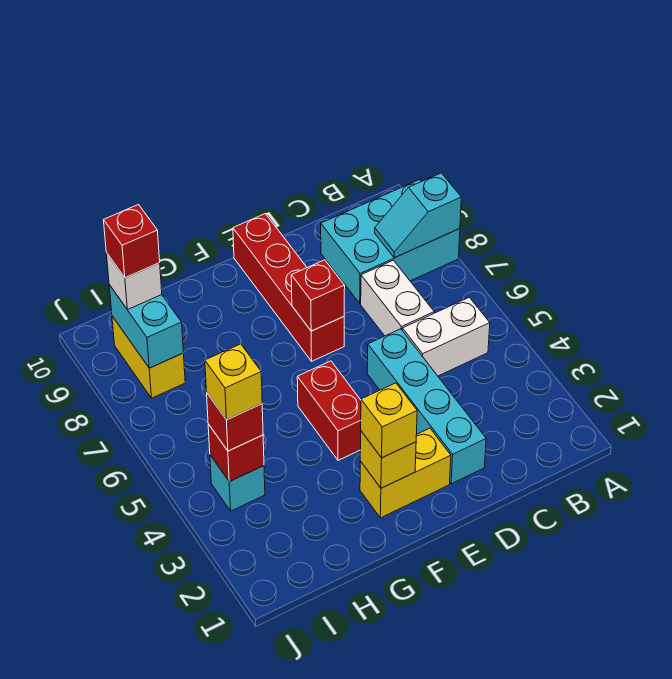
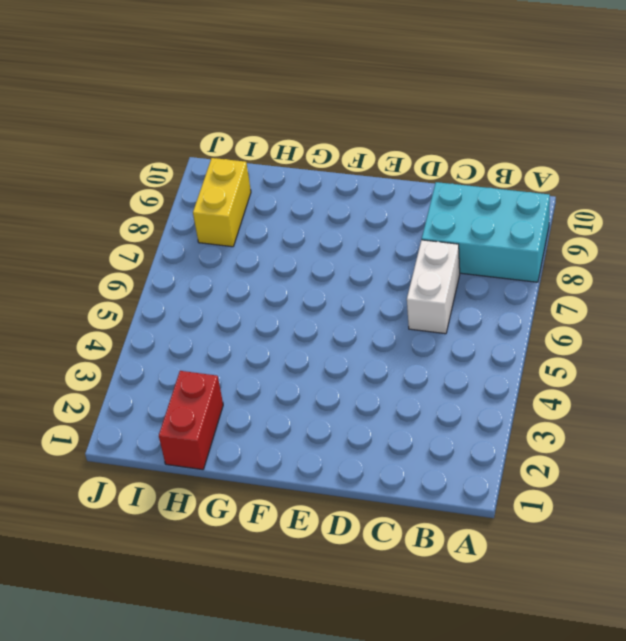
red brick H1:H2 level 1 -> red brick F4:F5 level 1
none -> white brick B5:C5 level 1
none -> cyan brick D2:D5 level 1
none -> yellow brick E2:F2 level 1

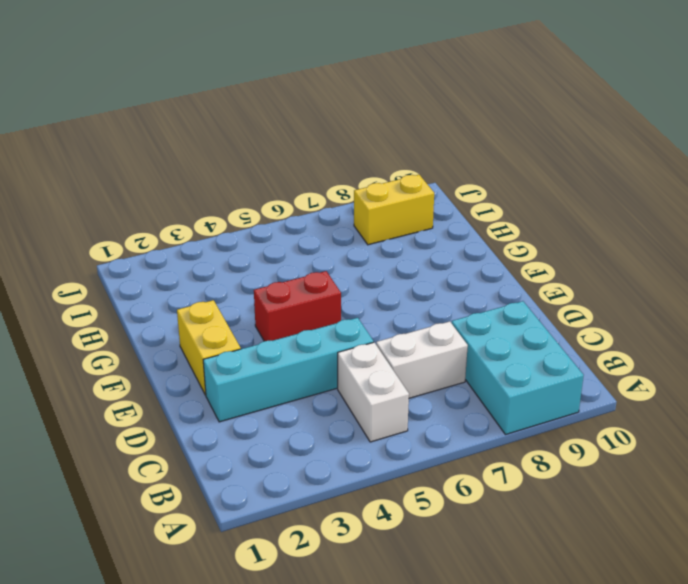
none -> red brick E7:E10 level 1
none -> cyan brick I4 level 1
none -> cyan slope A8:B8 level 2 top A

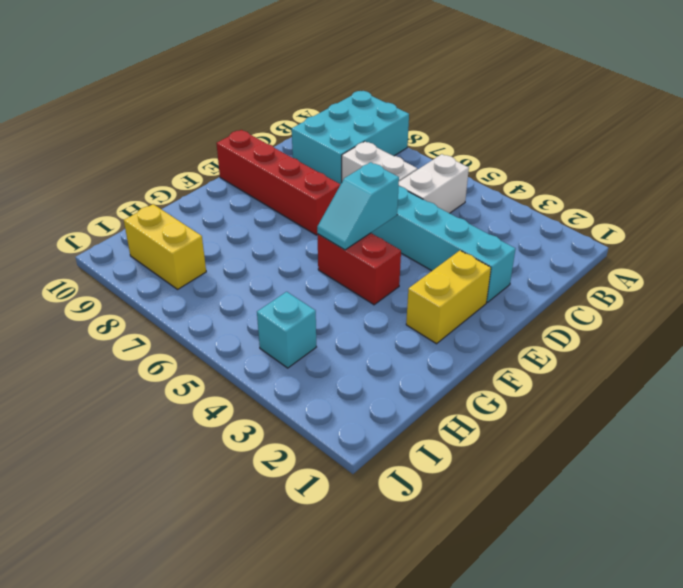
cyan slope E5:F5 level 2 top E -> cyan slope A8:B8 level 2 top A
none -> red brick E7 level 2
none -> yellow brick F2 level 2
none -> red brick I4 level 2

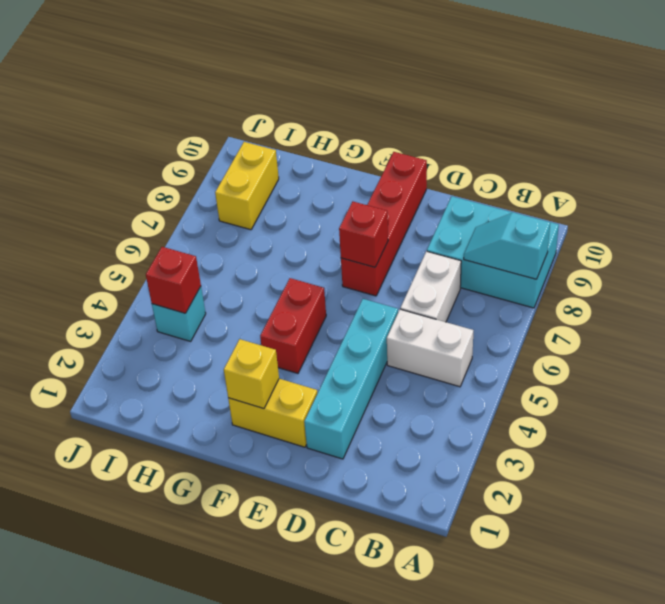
none -> cyan brick I8:I9 level 2
none -> yellow brick F2 level 3
none -> red brick I4 level 3

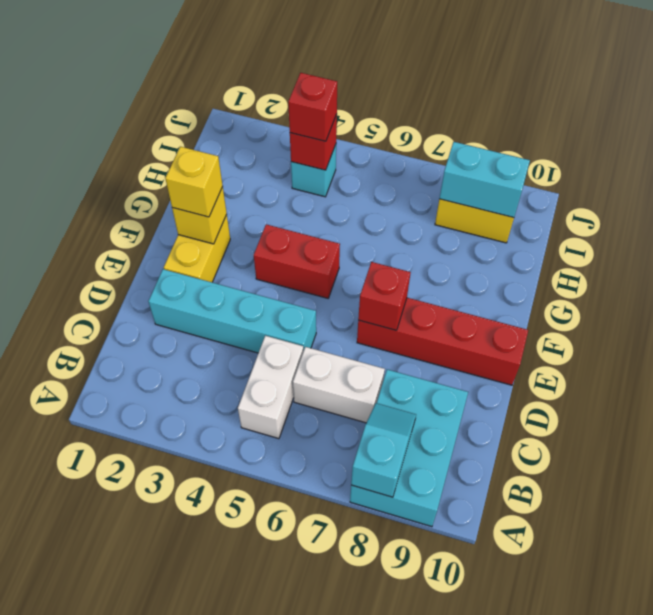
none -> white brick I9 level 3
none -> yellow brick I4 level 4
none -> red brick I9 level 4

